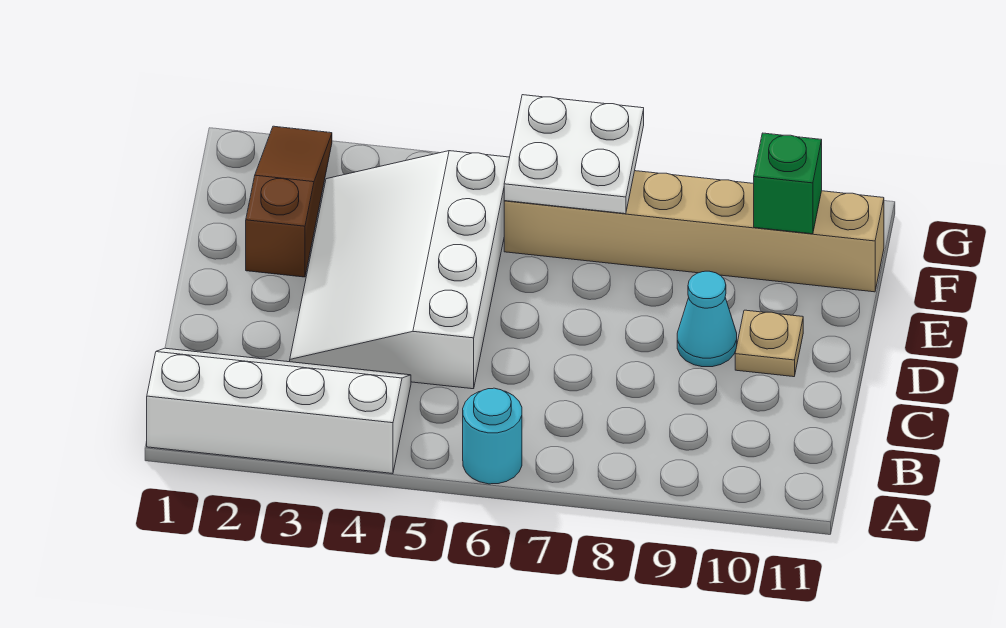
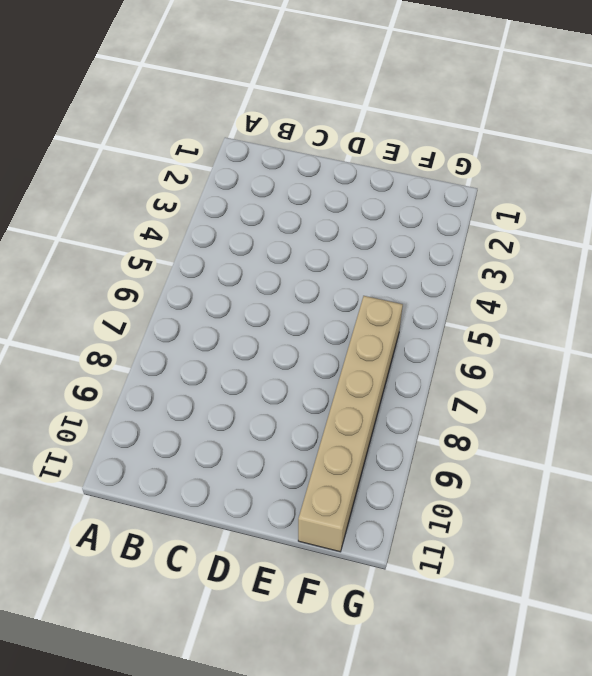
none -> white slope A1:B4 level 1 top A
none -> cyan round brick A6 level 1

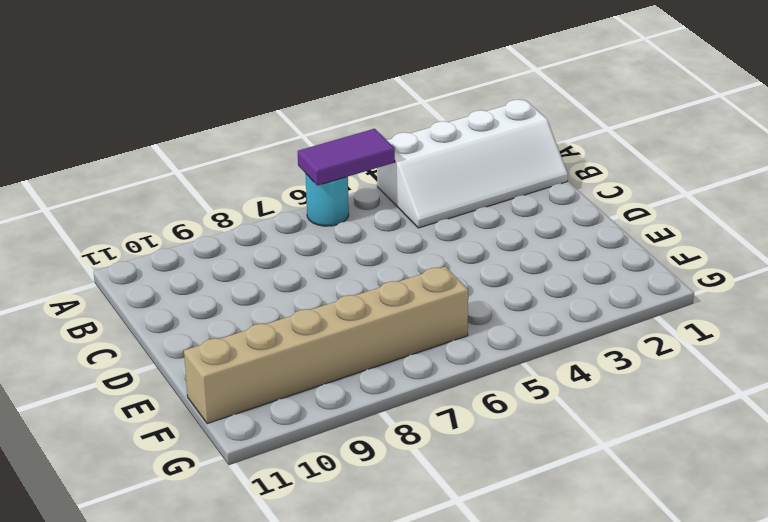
purple tile A5:A6 level 2 -> none
none -> white slope C3:F5 level 1 top 5
none -> cyan cone D9 level 1

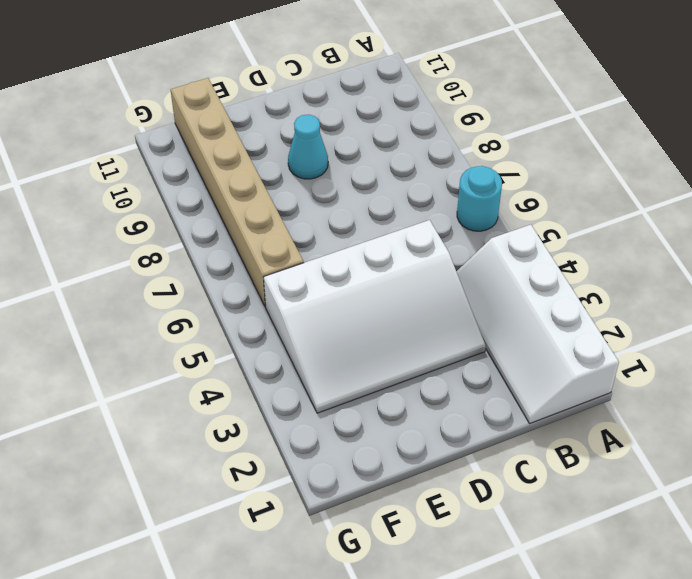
none -> tan plate D10 level 1
none -> brown slope E2:G2 level 1 top E

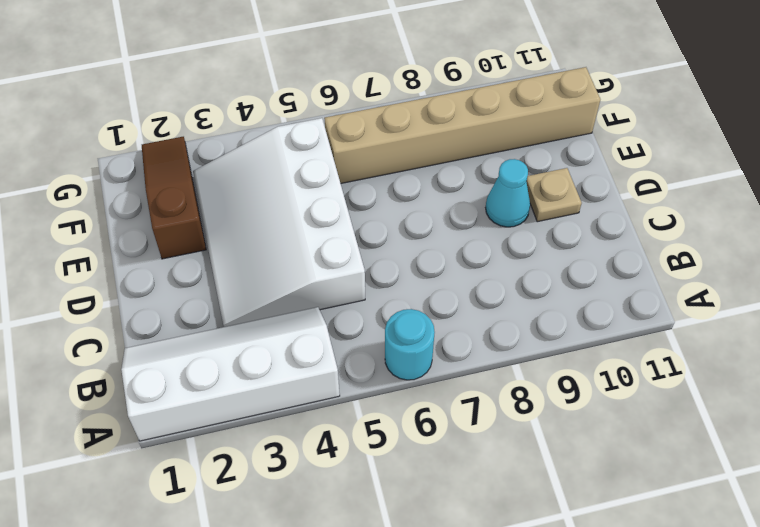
none -> white plate F6:G7 level 2
none -> green brick F10 level 2

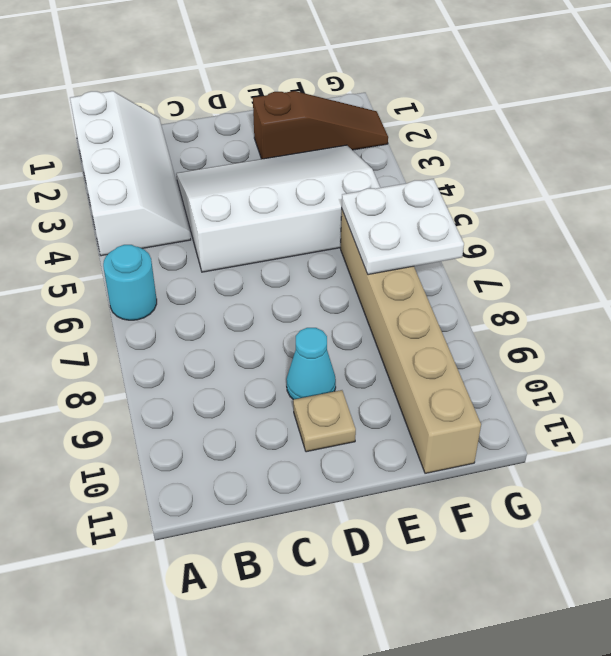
none -> green brick F10 level 2

